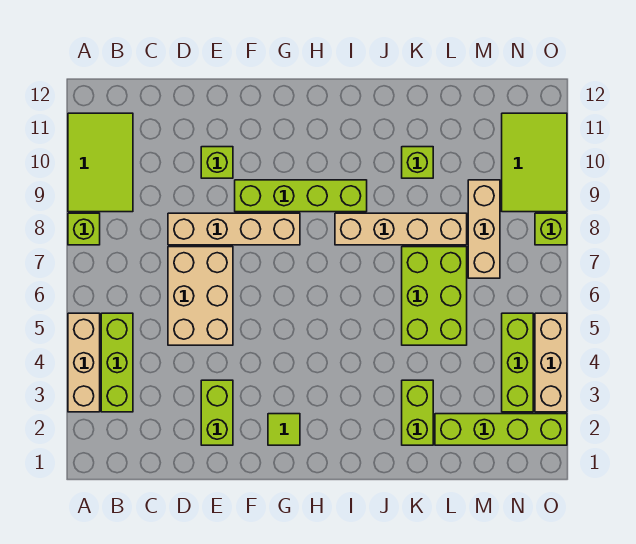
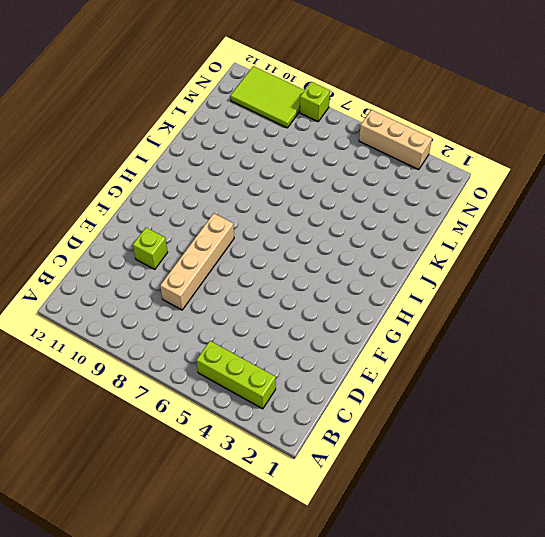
none -> tan brick A3:A5 level 1
none -> lime brick A8 level 1
none -> lime tile A9:B11 level 1

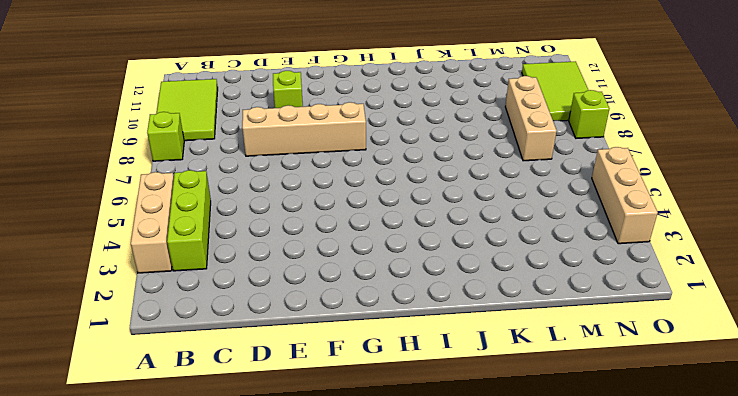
none -> tan brick D5:E7 level 1
none -> lime brick E2:E3 level 1
none -> lime brick F9:I9 level 1

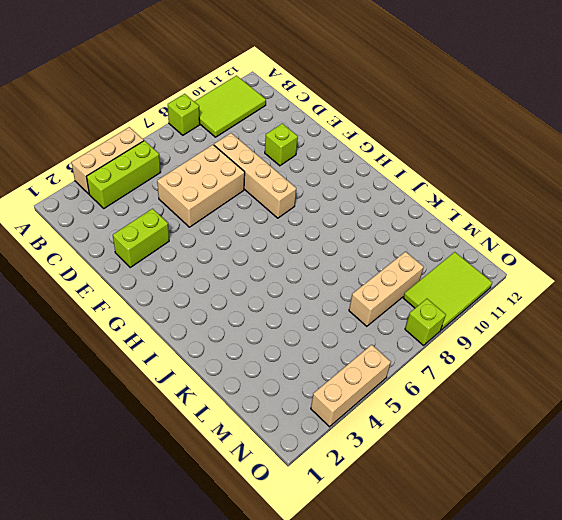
none -> lime brick F9:I9 level 1
none -> lime tile G2 level 1
none -> tan brick I8:L8 level 1

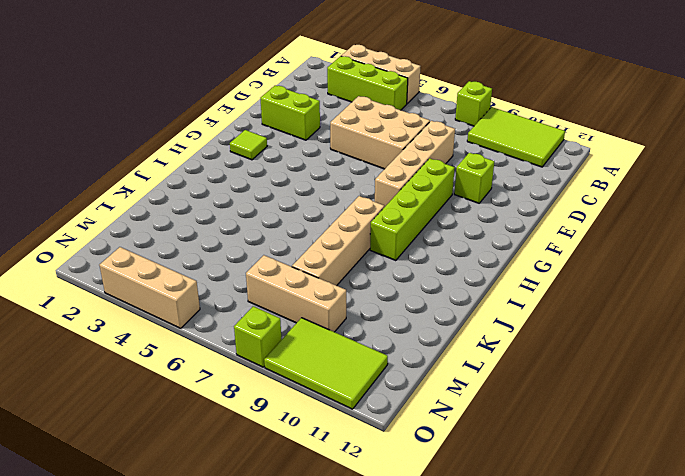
none -> lime brick K2:K3 level 1
none -> lime brick K5:L7 level 1
none -> lime brick K10 level 1

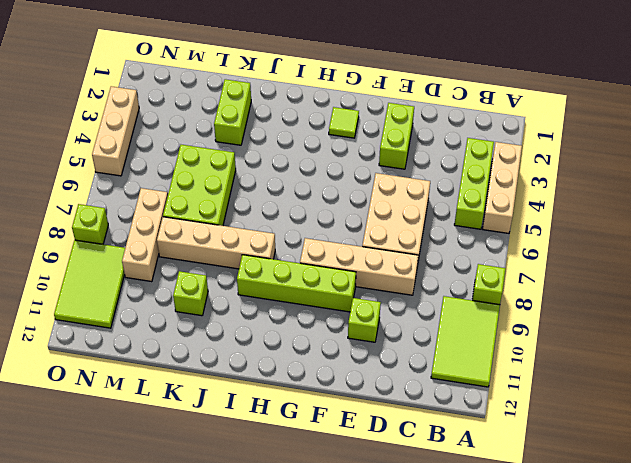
none -> lime brick L2:O2 level 1
none -> lime brick N3:N5 level 1

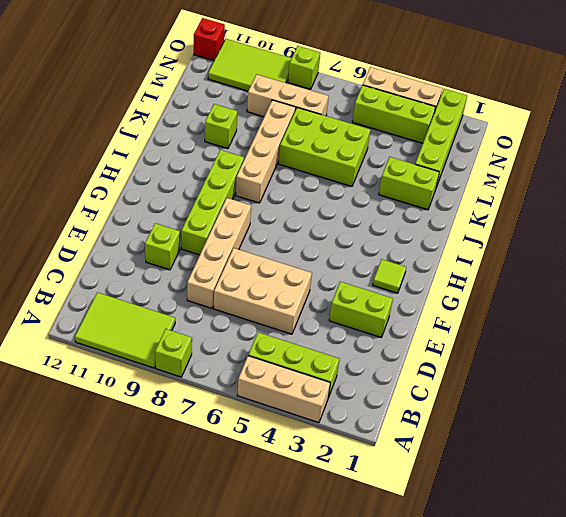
red brick O12 level 1 -> none

